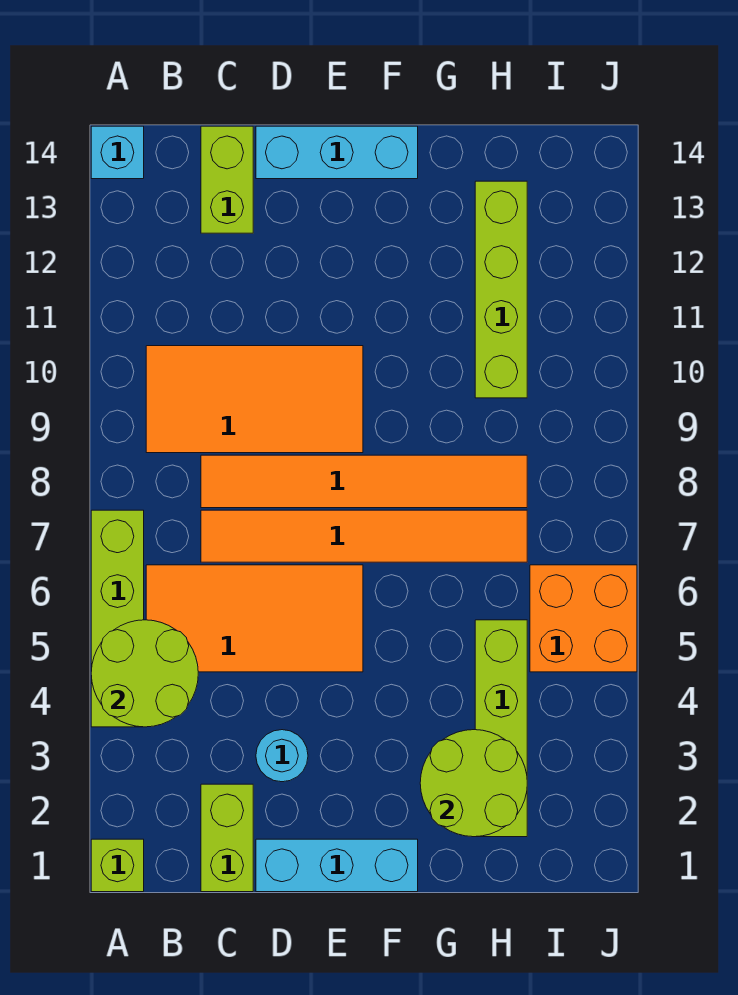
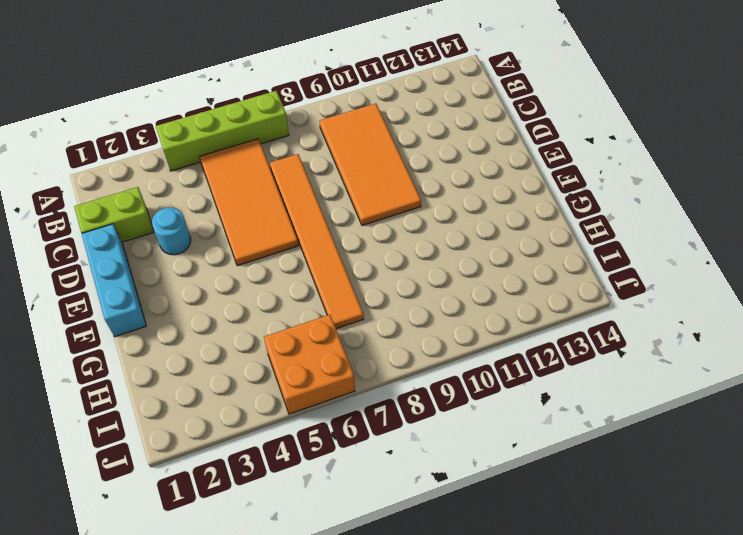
none -> lime brick A1 level 1
none -> cyan brick A14 level 1
none -> orange tile C8:H8 level 1

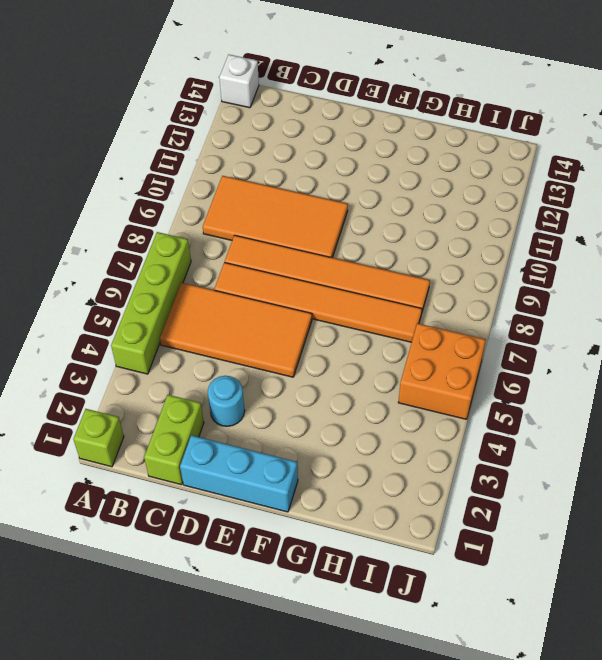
white brick A14 level 1 -> cyan brick A14 level 1
none -> lime brick C13:C14 level 1
none -> cyan brick D14:F14 level 1
none -> lime brick H2:H5 level 1

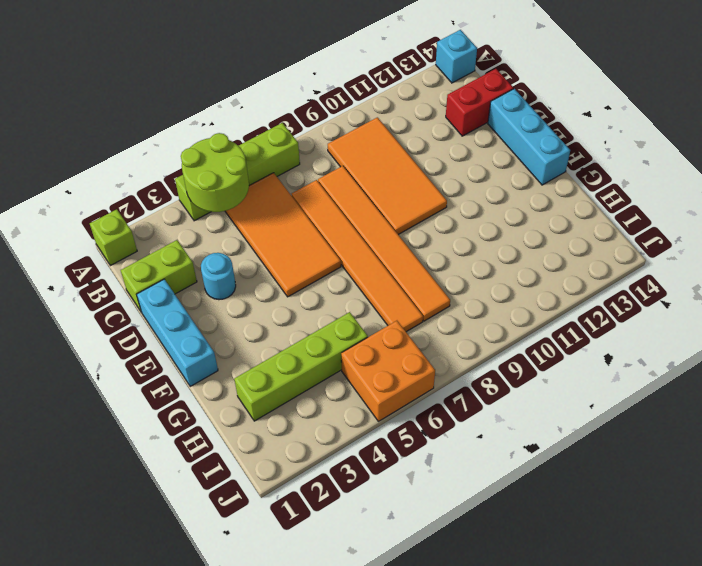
red brick C13:C14 level 1 -> lime brick C13:C14 level 1
none -> lime brick H10:H13 level 1
none -> lime round brick G2:H3 level 2

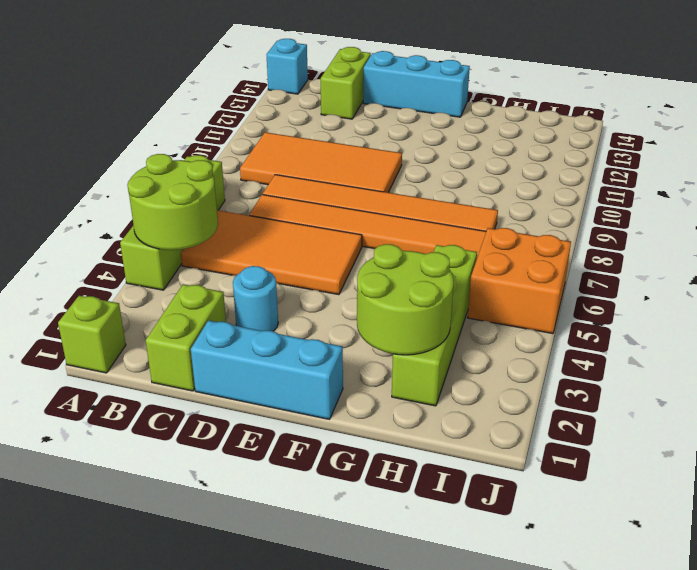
none -> lime brick H10:H13 level 1

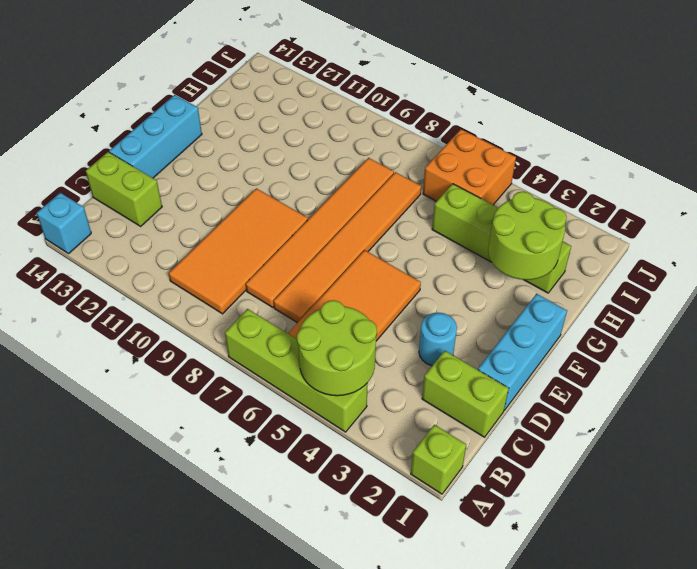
none -> lime brick H10:H13 level 1

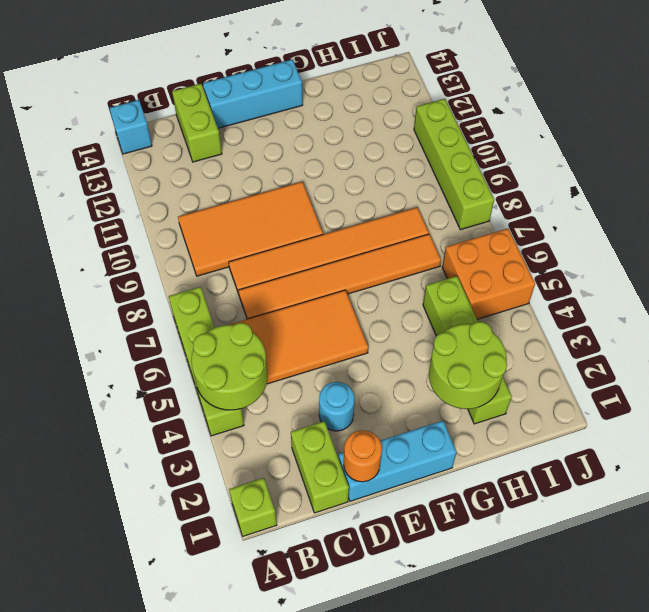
orange round brick D1 level 2 -> none
lime brick J8:J11 level 1 -> lime brick H10:H13 level 1

